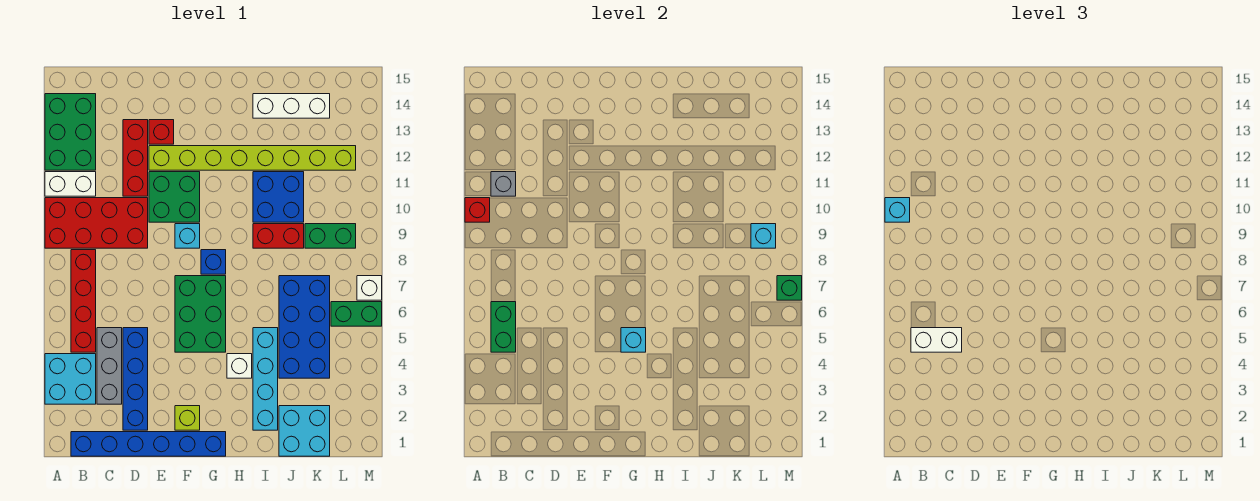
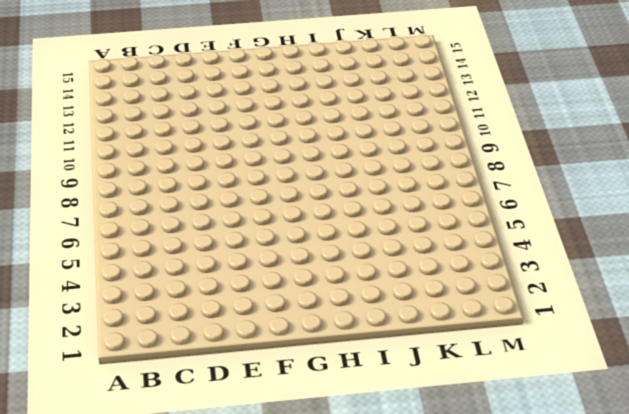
none -> cyan brick A3:B4 level 1
none -> red brick A9:D10 level 1
none -> white brick A11:B11 level 1
none -> green brick A12:B14 level 1

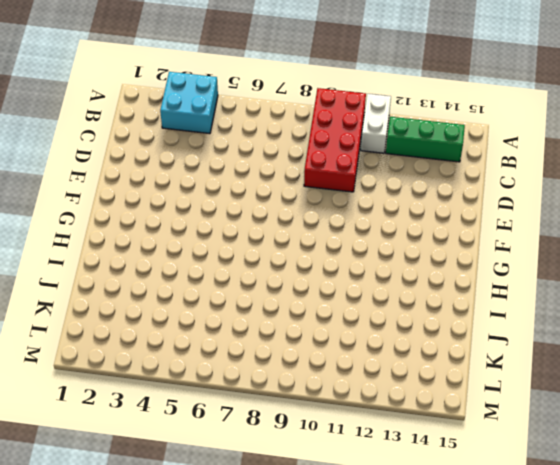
green brick B12:B14 level 1 -> green brick A12:B14 level 1
none -> blue brick B1:G1 level 1
none -> red brick B5:B8 level 1
none -> grey brick C3:C5 level 1
none -> blue brick D2:D5 level 1

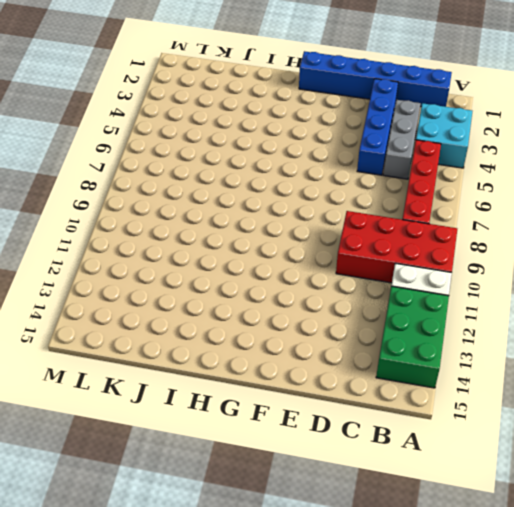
none -> red brick D11:D13 level 1
none -> green brick E10:F11 level 1
none -> lime brick E12:L12 level 1
none -> red brick E13 level 1

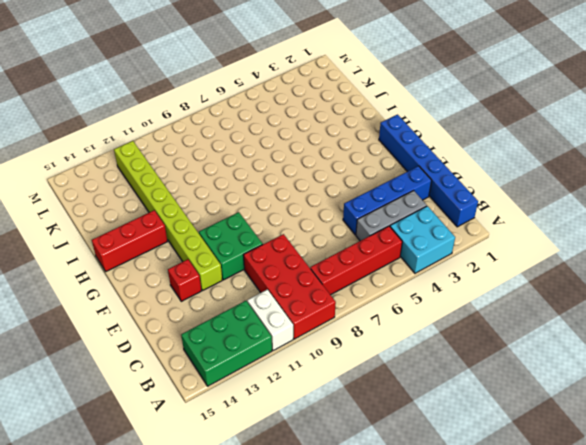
red brick H13:H15 level 1 -> red brick D11:D13 level 1
none -> lime brick F2 level 1
none -> green brick F5:G7 level 1
none -> cyan brick F9 level 1
none -> blue brick G8 level 1

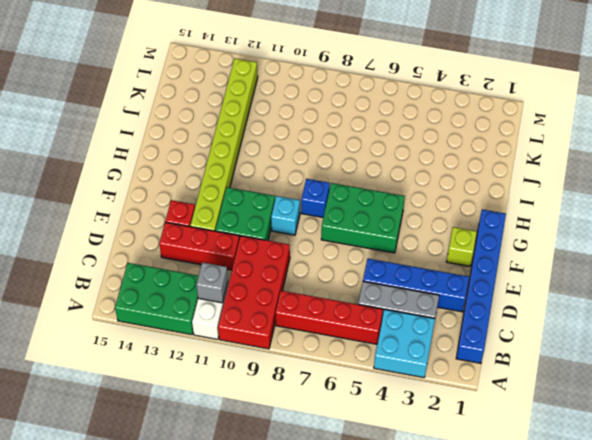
none -> white brick H4 level 1
none -> cyan brick I2:I5 level 1
none -> red brick I9:J9 level 1
none -> blue brick I10:J11 level 1

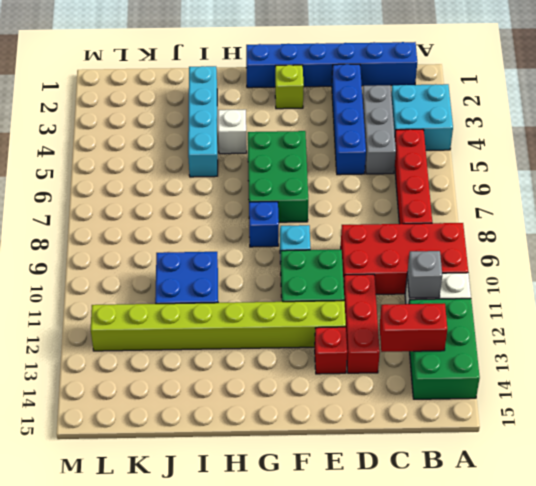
red brick B13:C13 level 2 -> red brick I9:J9 level 1
none -> white brick I14:K14 level 1
none -> cyan brick J1:K2 level 1
none -> blue brick J4:K7 level 1
none -> green brick K9:L9 level 1

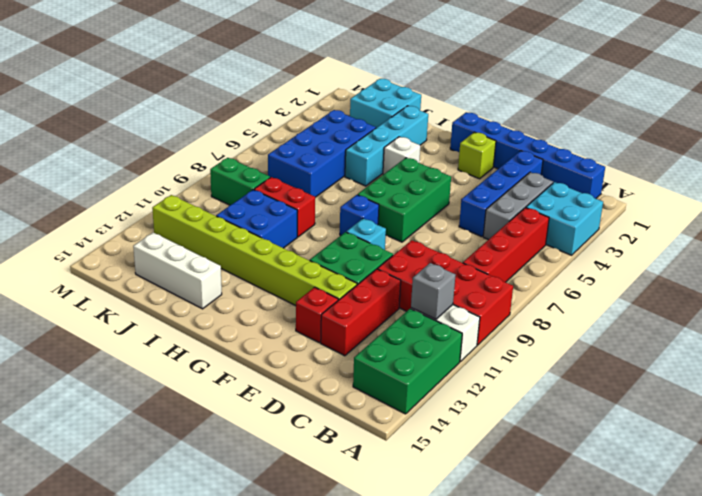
none -> green brick L6:M6 level 1
none -> white brick M7 level 1
none -> red brick A10 level 2
none -> green brick B5:B6 level 2

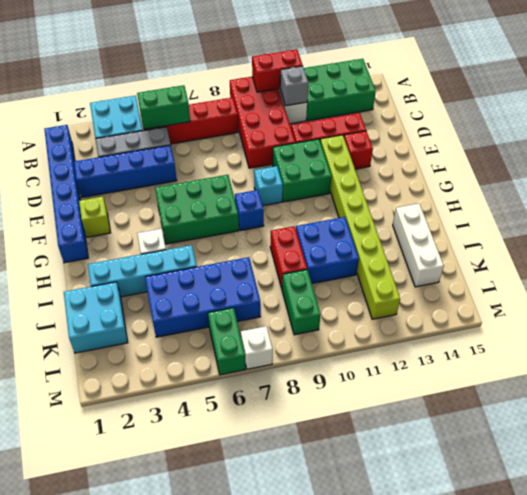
red brick A10:A11 level 2 -> red brick A10 level 2
none -> cyan brick G5 level 2
none -> cyan brick L9 level 2
none -> green brick M7 level 2
none -> cyan brick A10 level 3

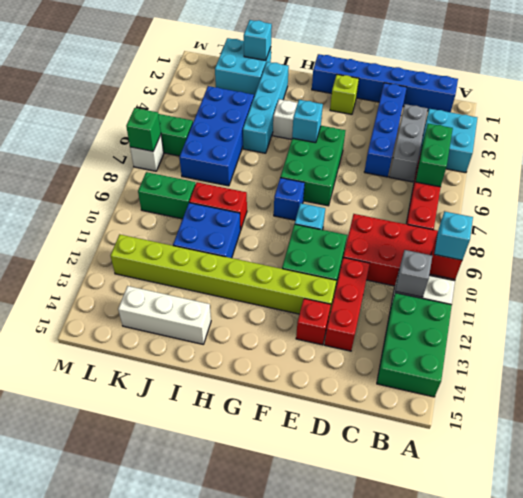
cyan brick J1 level 2 -> cyan brick L9 level 2
none -> white brick B5:C5 level 3

